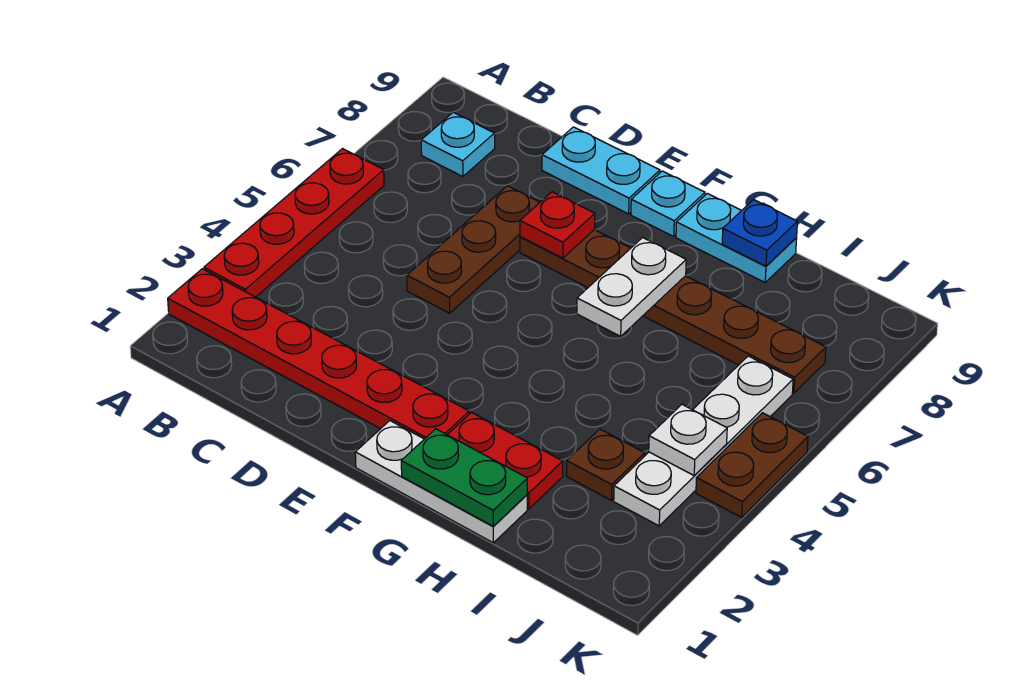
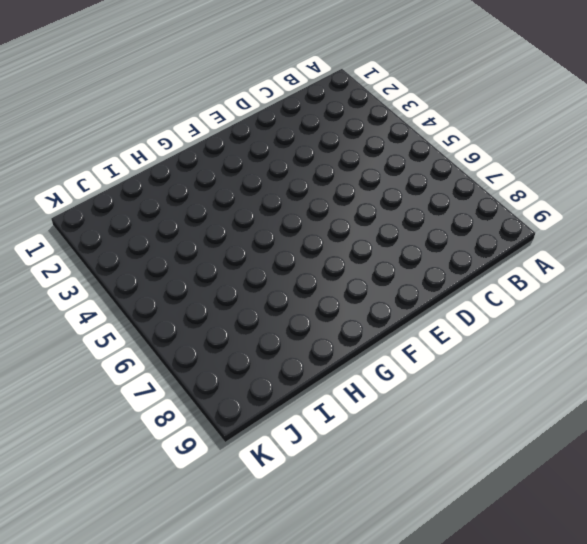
none -> red plate A2:F2 level 1
none -> red plate A3:A6 level 1
none -> cyan plate B8 level 1

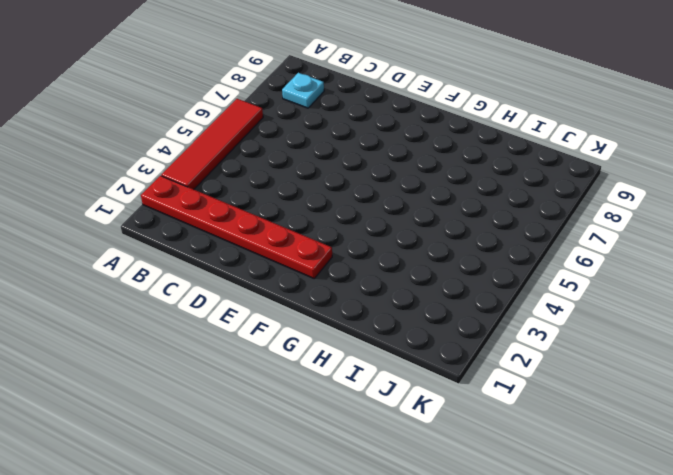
red tile A3:A6 level 1 -> red plate A3:A6 level 1
none -> brown plate D5:D7 level 1
none -> cyan plate D9:E9 level 1
none -> brown plate E7:J7 level 1

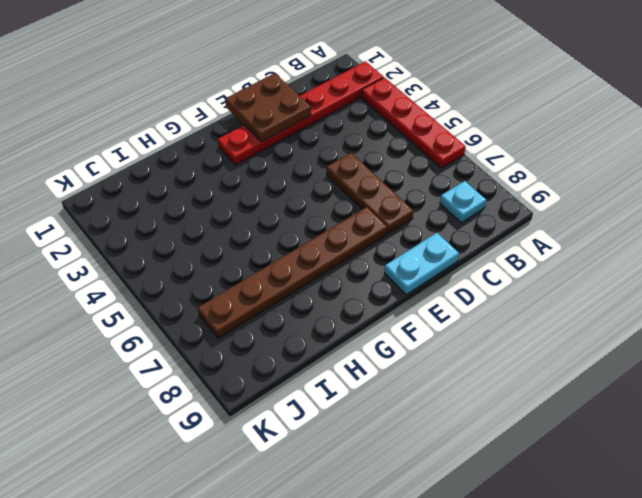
brown plate D1:E2 level 2 -> none
none -> white plate F1:H1 level 1
none -> cyan plate F9 level 1
none -> red plate G2:H2 level 1

